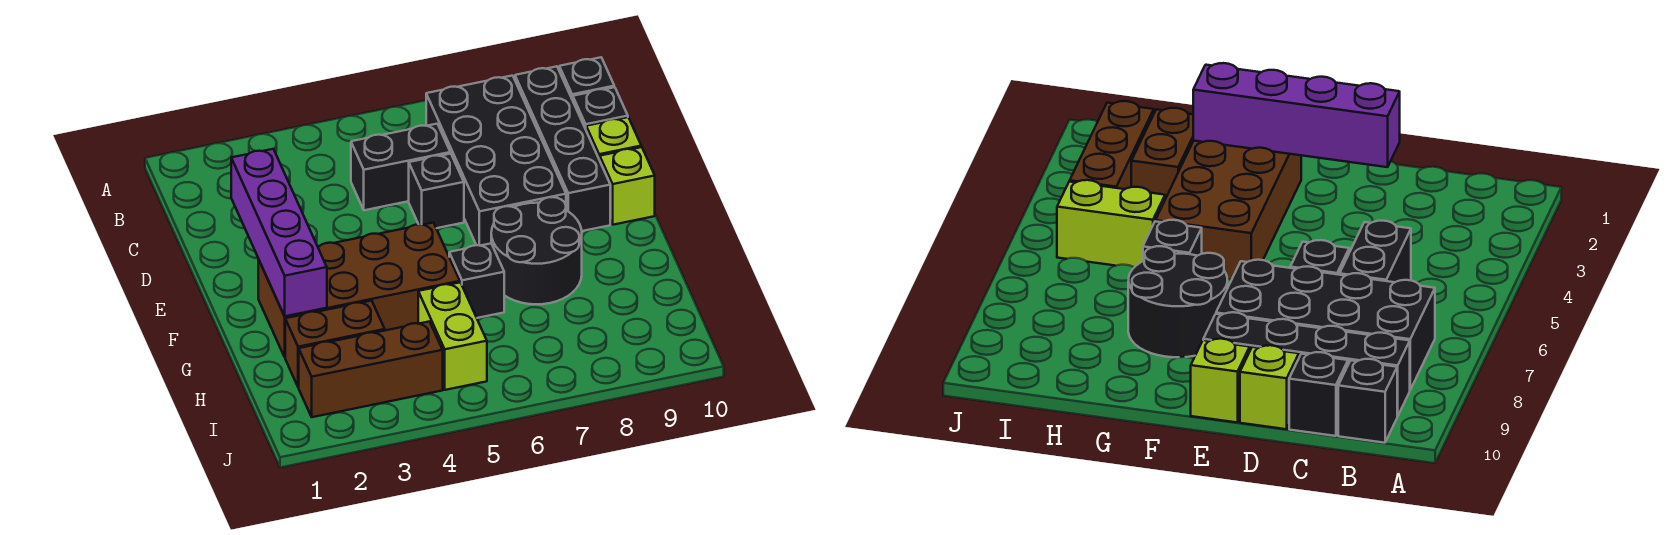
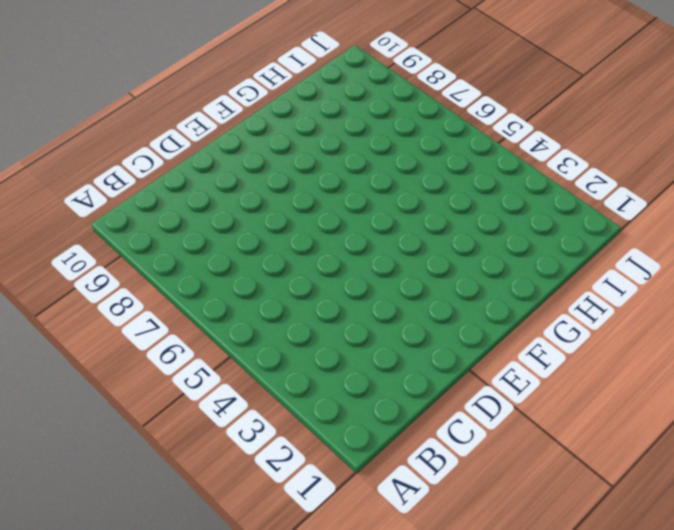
none -> black brick B7:E8 level 1
none -> black brick B9:E9 level 1
none -> black brick B10 level 1

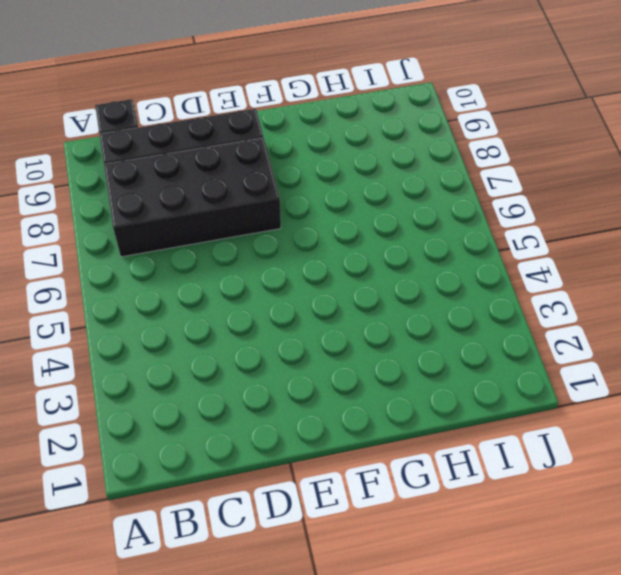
none -> black brick C5:C6 level 1
none -> black brick C10 level 1
none -> black brick D6 level 1

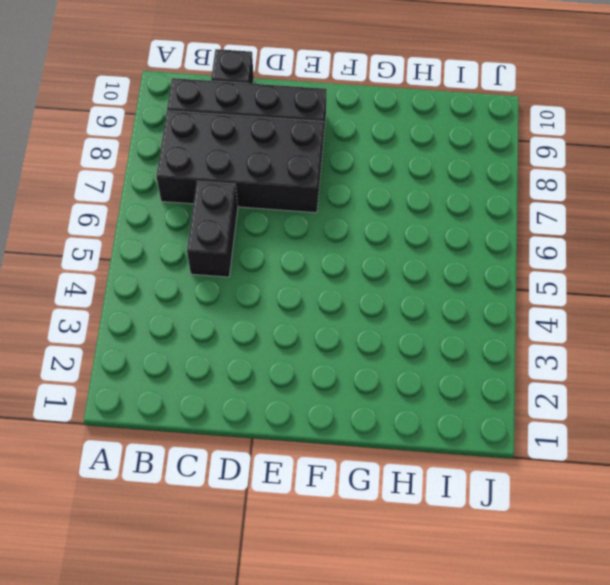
none -> black brick B10 level 1
none -> black brick D6 level 1
none -> lime brick D10 level 1

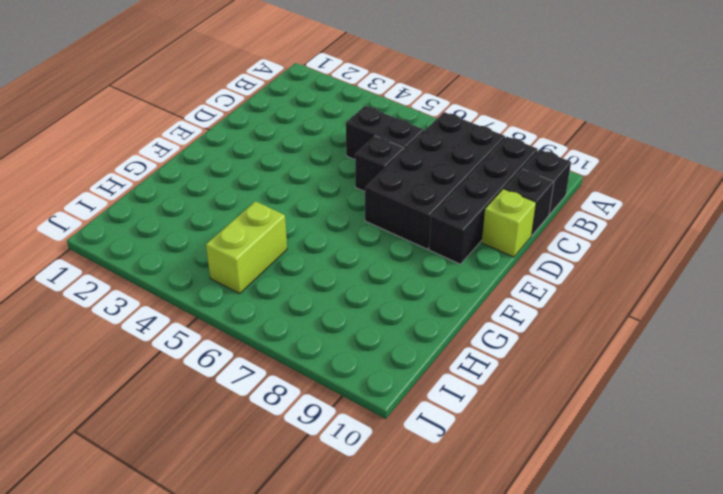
none -> lime brick E10 level 1
none -> brown brick F2:G5 level 1
none -> black round brick F7:G8 level 1

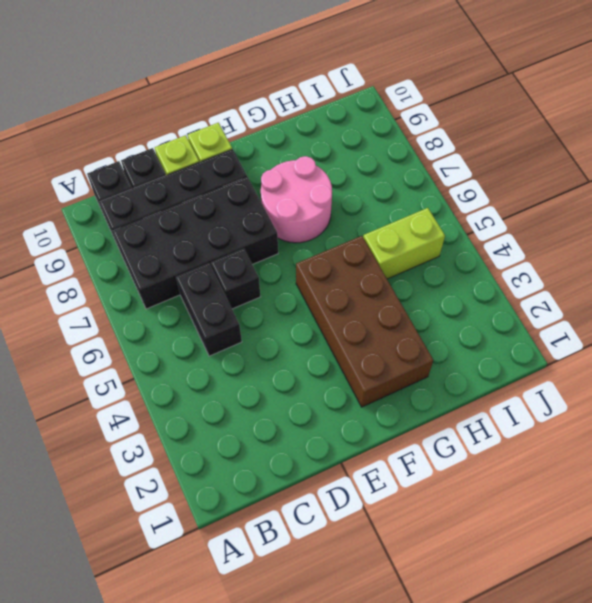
pink round brick F7:G8 level 1 -> black round brick F7:G8 level 1
none -> black brick G6 level 1
none -> brown brick H2:H3 level 1
none -> brown brick I2:I4 level 1

